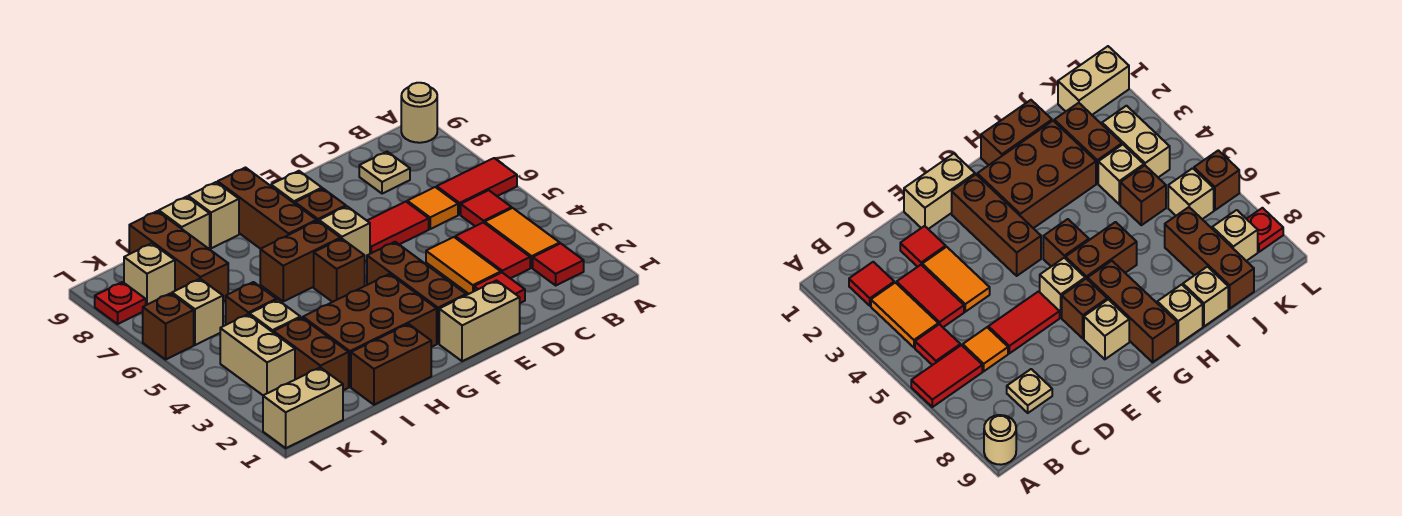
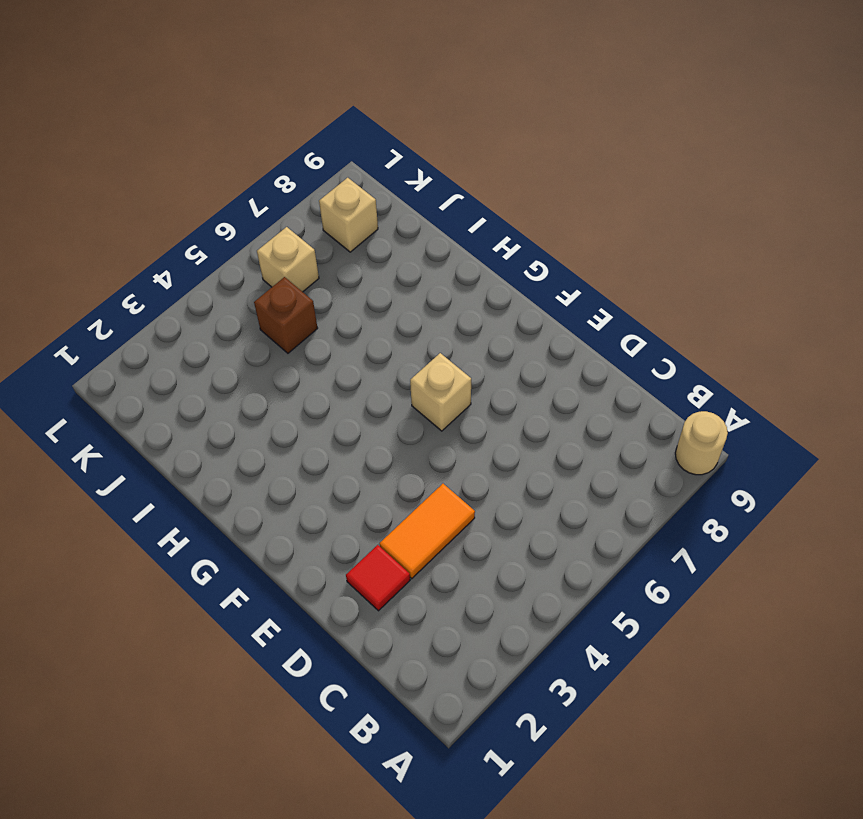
none -> red tile A6:B6 level 1
none -> red tile B2 level 1
none -> orange tile B3:B4 level 1
none -> red tile B5 level 1

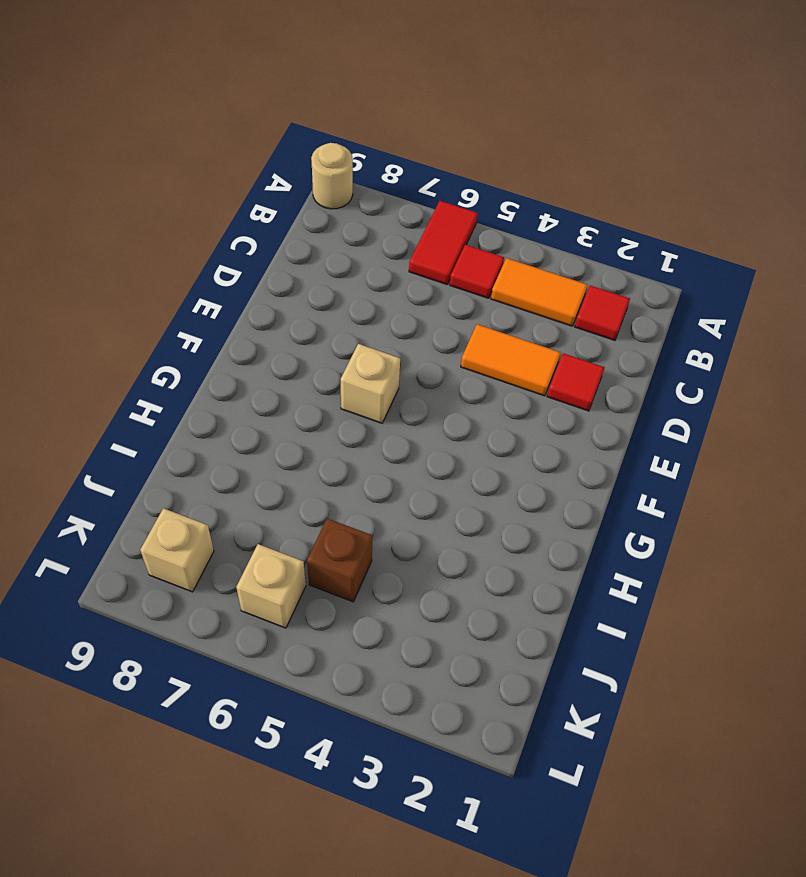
none -> red tile C3:C4 level 1
none -> orange tile C6 level 1
none -> tan plate C8 level 1
none -> red tile D6:E6 level 1

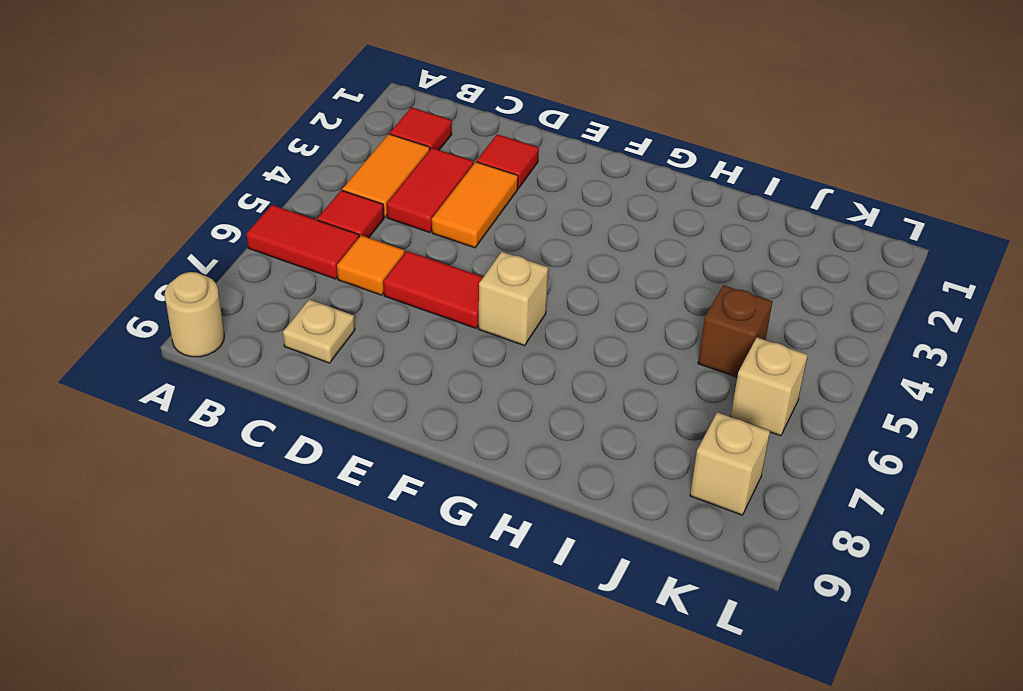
none -> tan brick E1:F1 level 1
none -> brown brick F2:F4 level 1
none -> brown brick F7 level 1
none -> tan brick F8 level 1

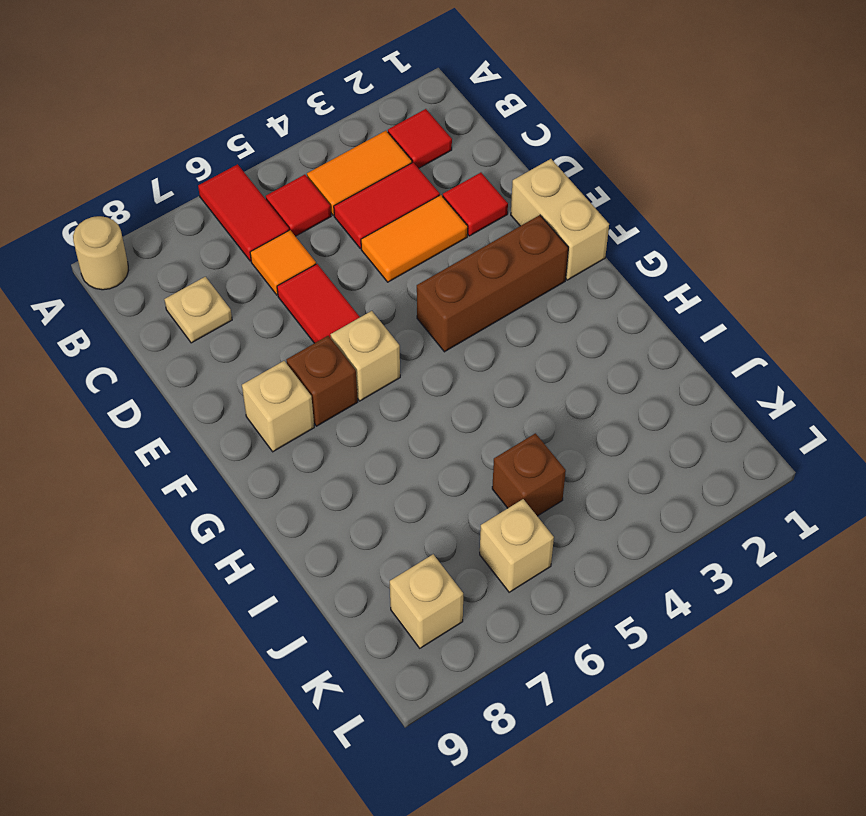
none -> brown brick G2:I3 level 1
none -> brown brick G5 level 1
none -> brown brick G6:H6 level 1
none -> brown brick G7:G9 level 1

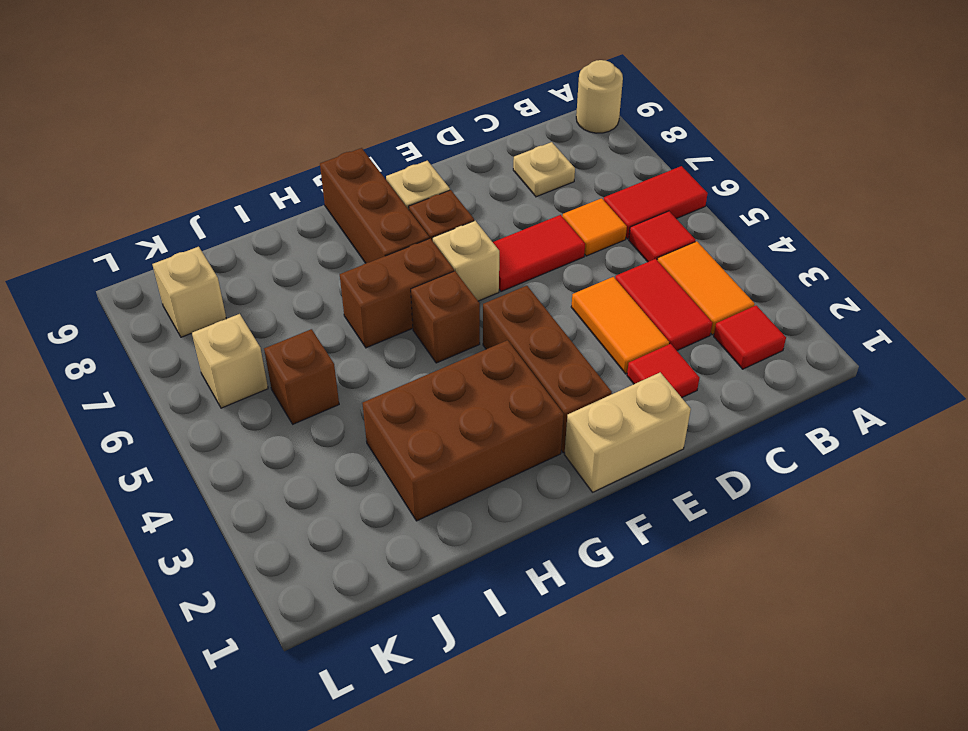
none -> brown brick H1:I1 level 1
none -> tan brick H9 level 1
none -> tan brick I9 level 1
none -> brown brick J2:J3 level 1

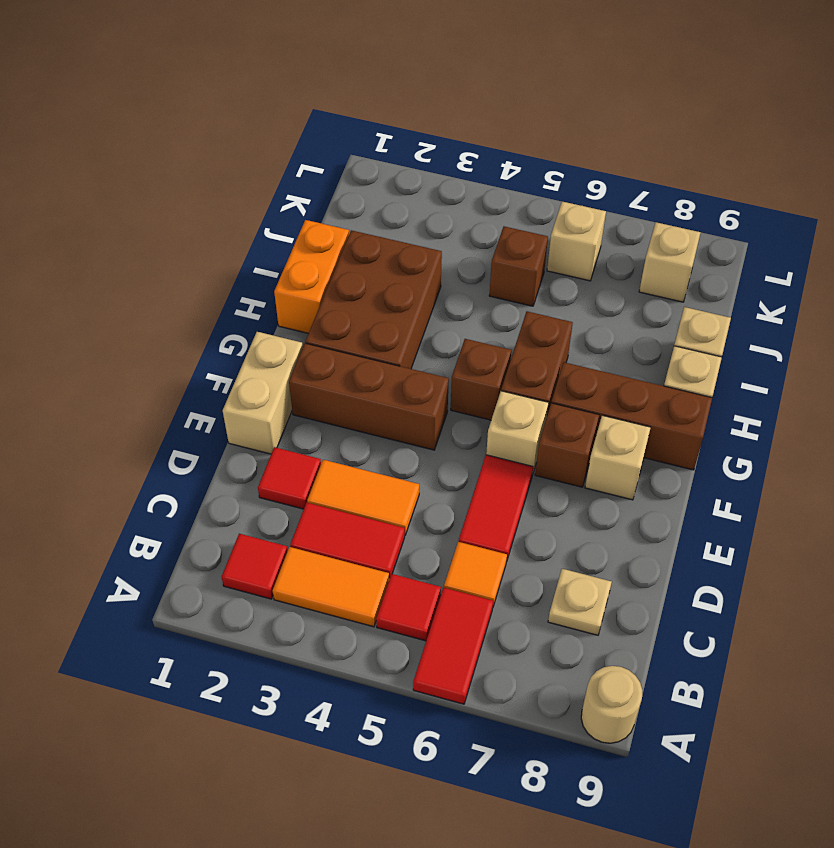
orange brick H1:I1 level 1 -> brown brick H1:I1 level 1
none -> brown brick J2:J3 level 1
none -> tan brick J4 level 1
none -> brown brick J7:J9 level 1
none -> tan brick K1:L1 level 1

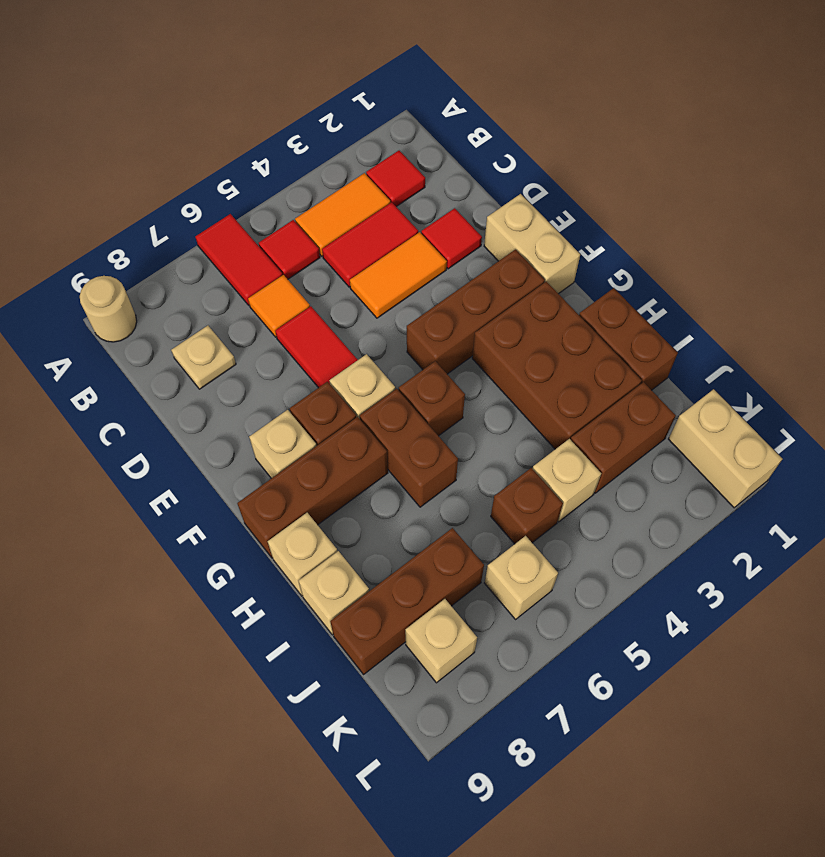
none -> tan brick K3:K4 level 1
none -> brown brick L6 level 1
none -> red plate L8 level 1

